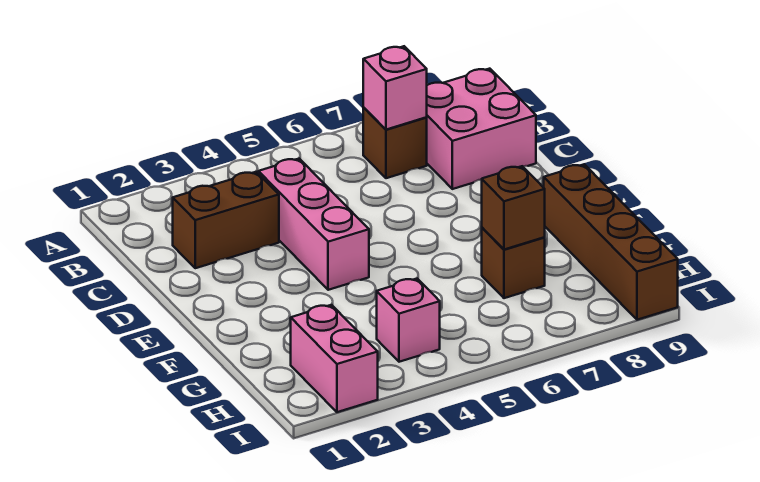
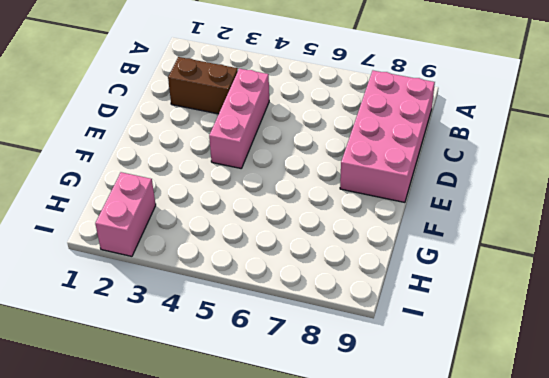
pink brick B8:E9 level 1 -> pink brick B8:C9 level 1
none -> brown brick B7 level 1
none -> brown brick F9:I9 level 1

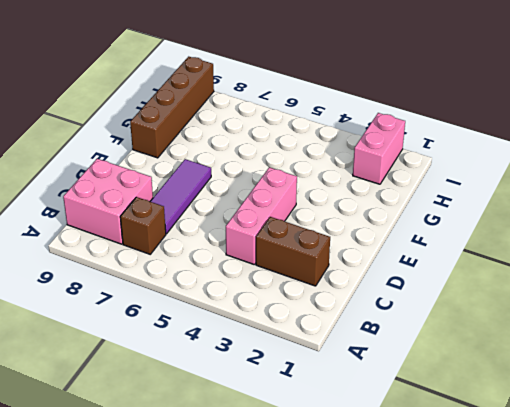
purple tile C7:E7 level 1 -> none
none -> brown brick G7 level 1
none -> pink brick H4 level 1

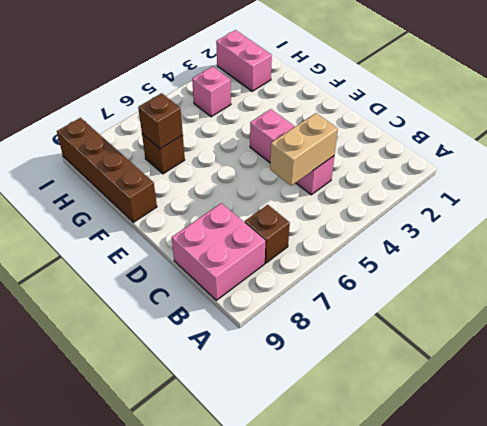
tan brick C4:C5 level 2 -> none
none -> brown brick C2:C3 level 1
none -> pink brick B7 level 2

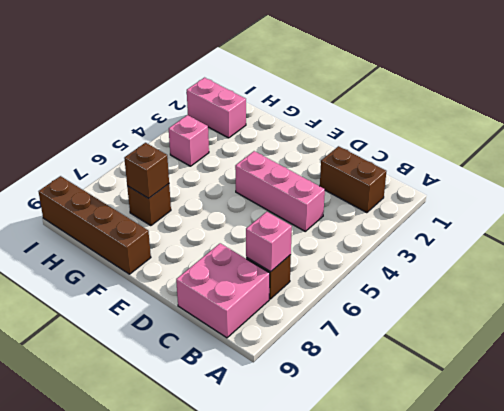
brown brick B2:C2 level 1 -> brown brick C2:C3 level 1

